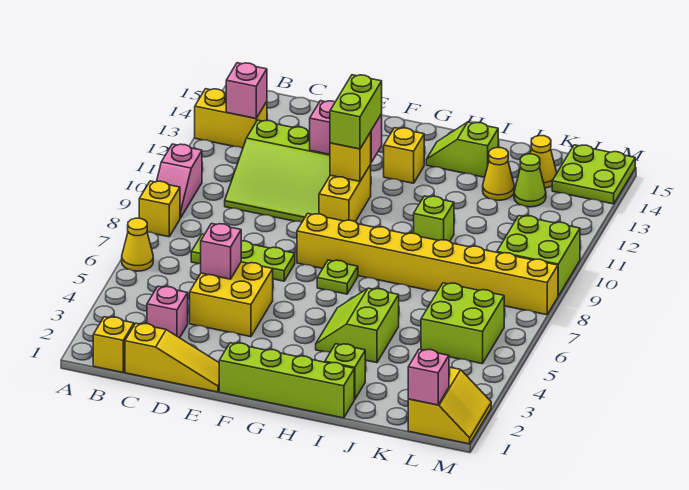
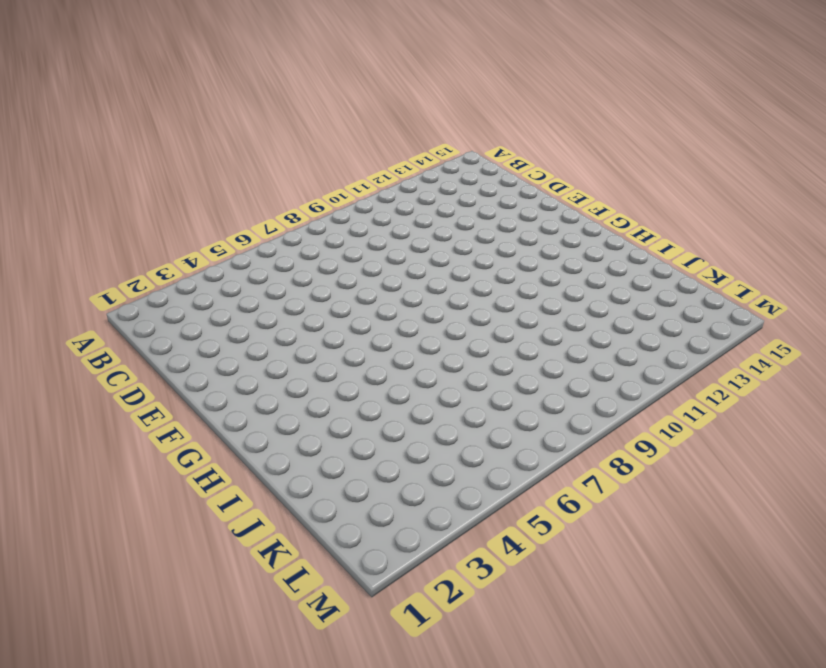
none -> yellow cone A6 level 1
none -> yellow brick A8 level 1
none -> pink slope A9:A10 level 1 top 10
none -> yellow brick A13:B13 level 1

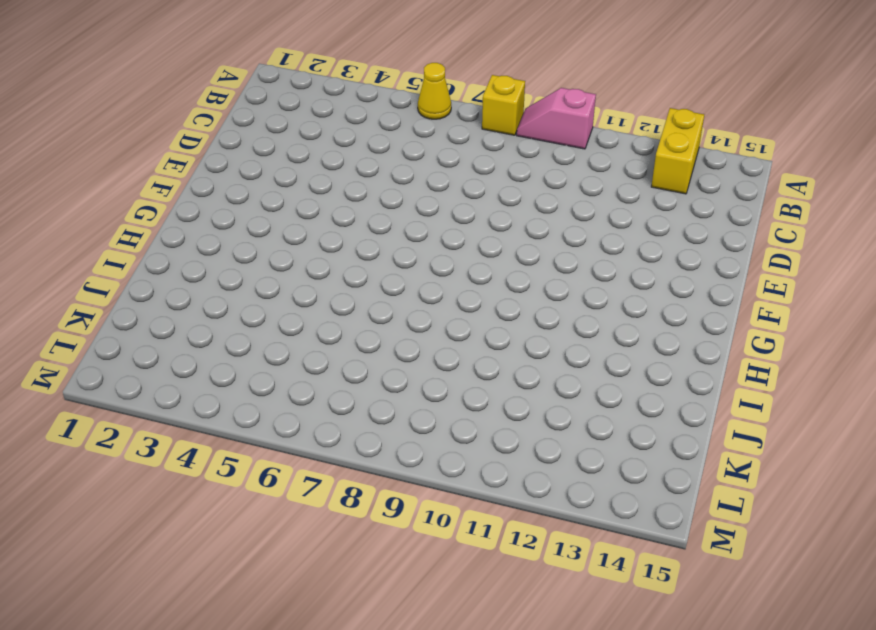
none -> yellow brick B1 level 1
none -> yellow slope C1:E1 level 1 top C
none -> pink brick C3 level 1
none -> lime plate C7:E7 level 1

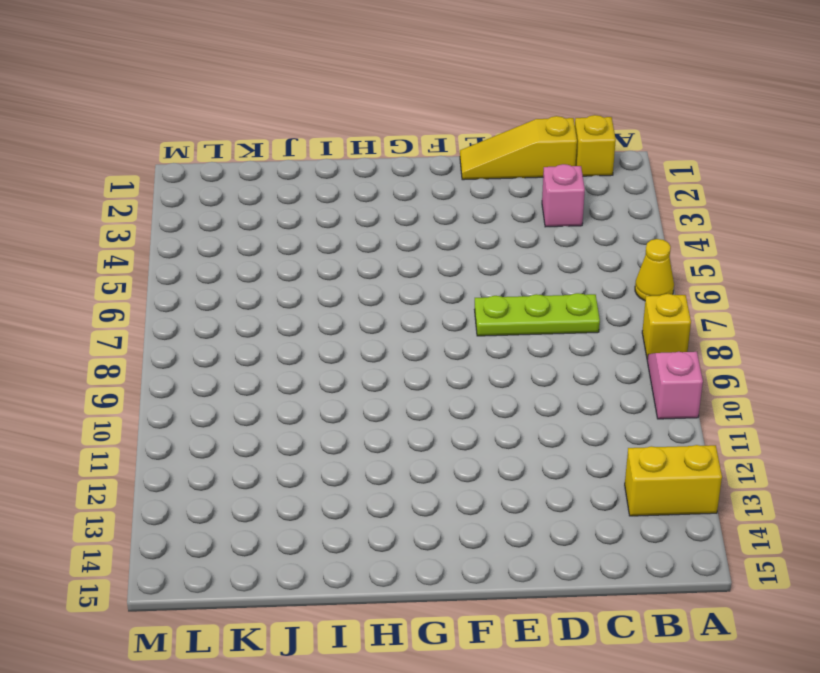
none -> lime slope C10:E12 level 1 top 12
none -> yellow brick D4:E5 level 1
none -> lime brick F1:I1 level 1
none -> yellow brick F8:M8 level 1

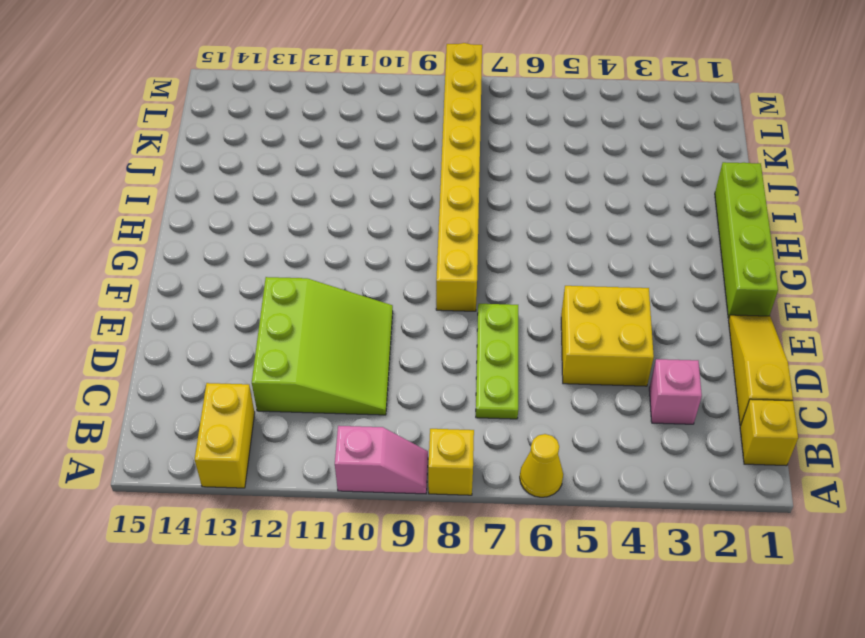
none -> yellow brick F10:F11 level 1
none -> lime plate G7 level 1
none -> yellow brick G13 level 1
none -> lime slope H4:I5 level 1 top I

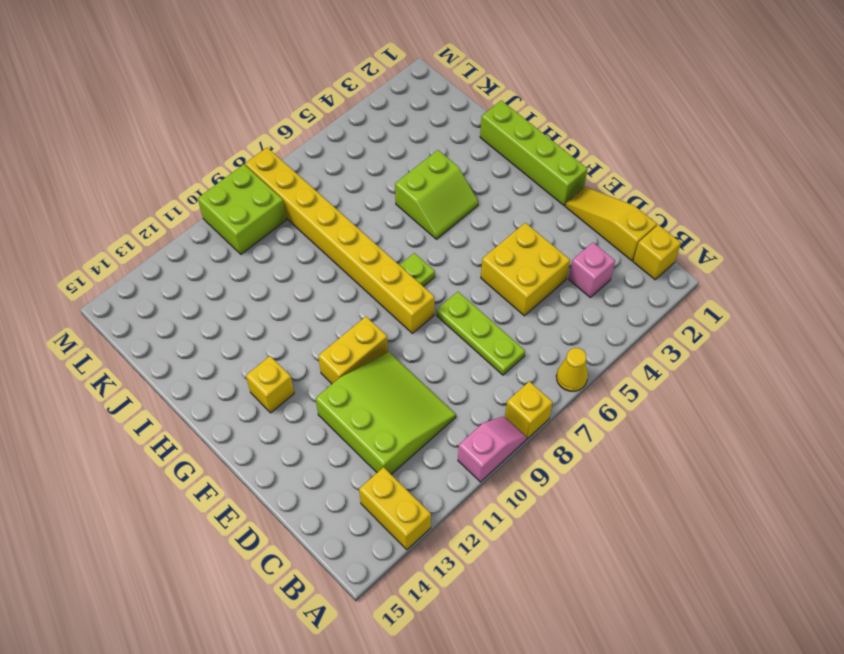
none -> lime slope H14:I14 level 1 top I
none -> lime brick I2 level 1
none -> lime brick I10 level 1
none -> yellow cone J13 level 1

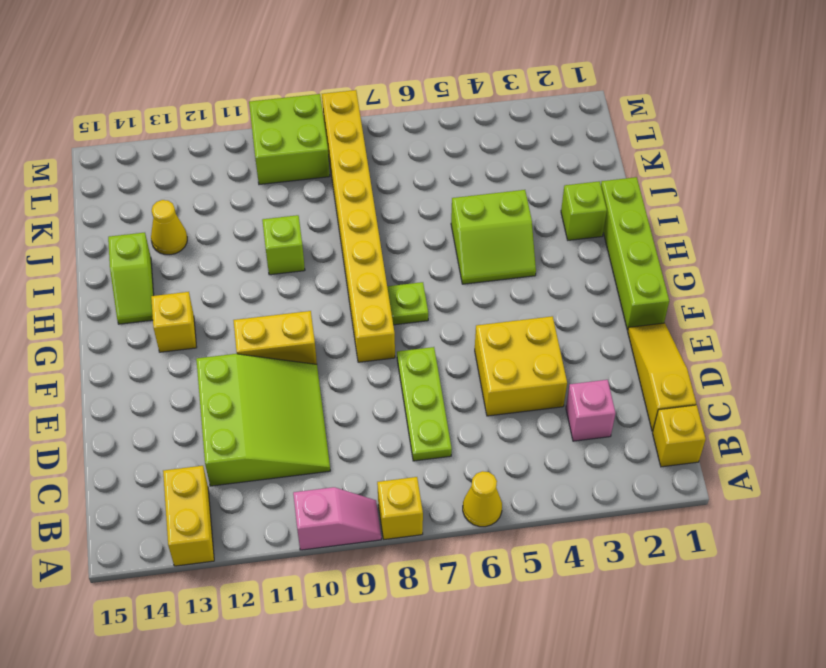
none -> lime brick K5:L6 level 1
none -> lime cone K13 level 1
none -> yellow cone K14 level 1
none -> yellow slope L1:M2 level 1 top L

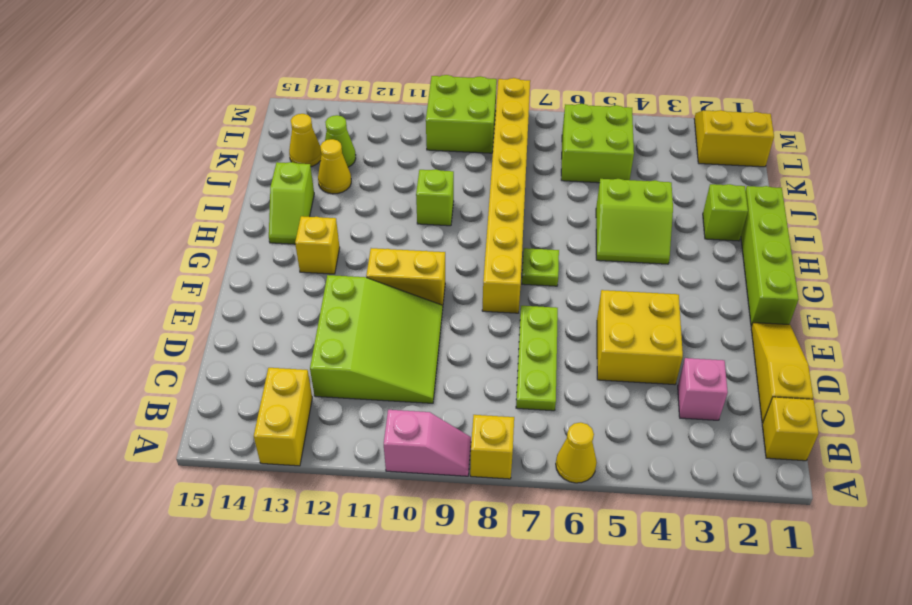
none -> lime plate L14:M15 level 1
none -> pink brick B13 level 2
none -> pink brick D5 level 2
none -> pink brick E12:F12 level 2

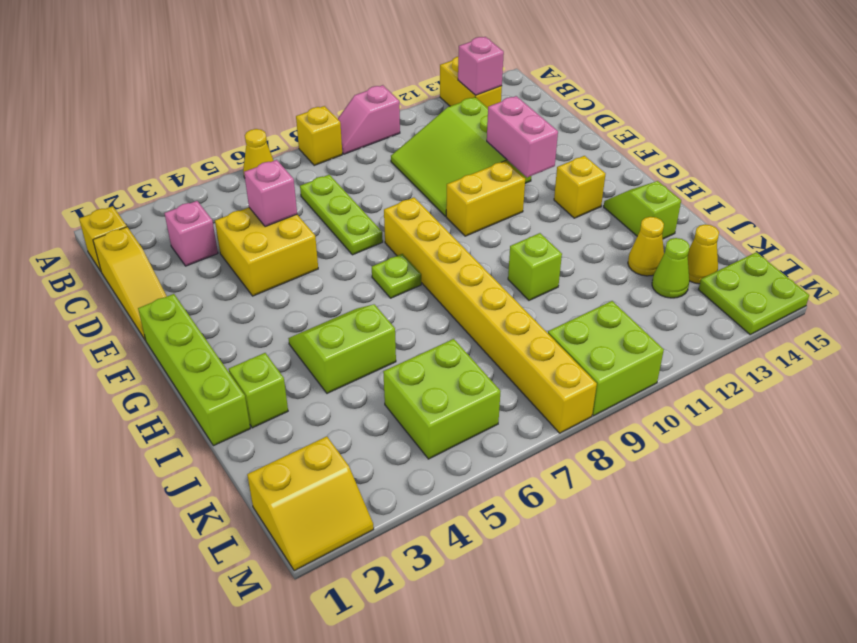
none -> yellow brick F11 level 2
none -> pink brick L1 level 2
none -> lime brick F11:F12 level 3

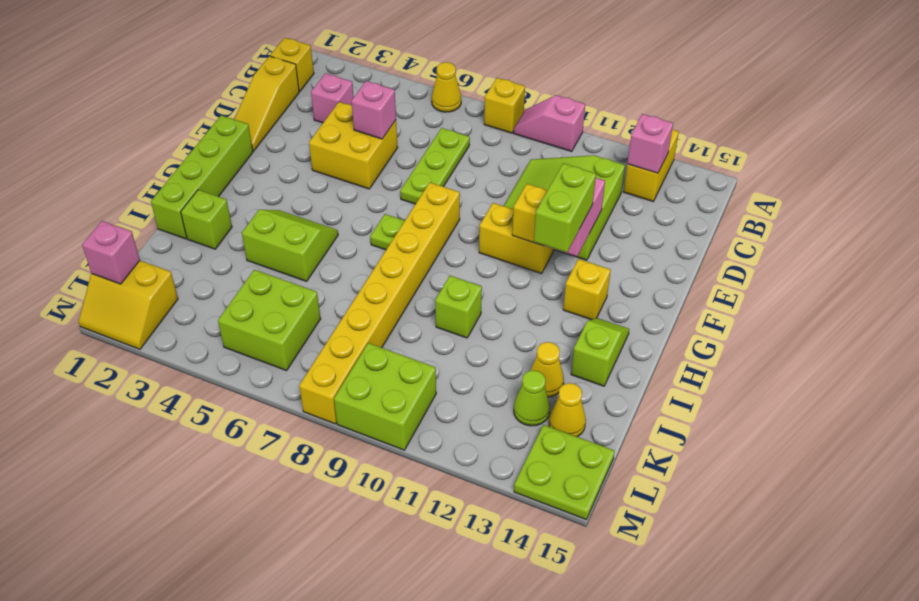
lime brick F12:G12 level 3 -> lime brick F11:F12 level 3

